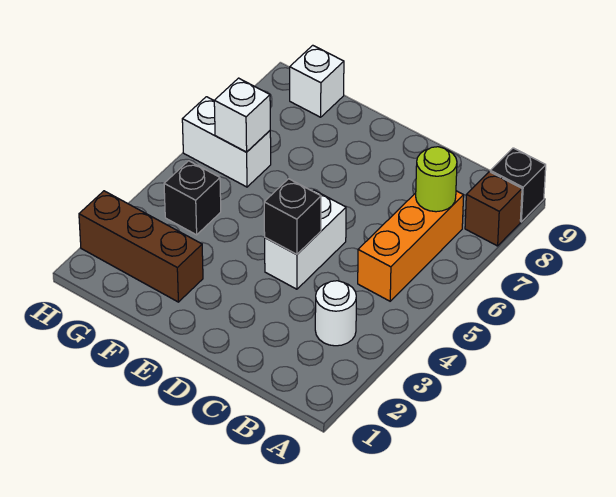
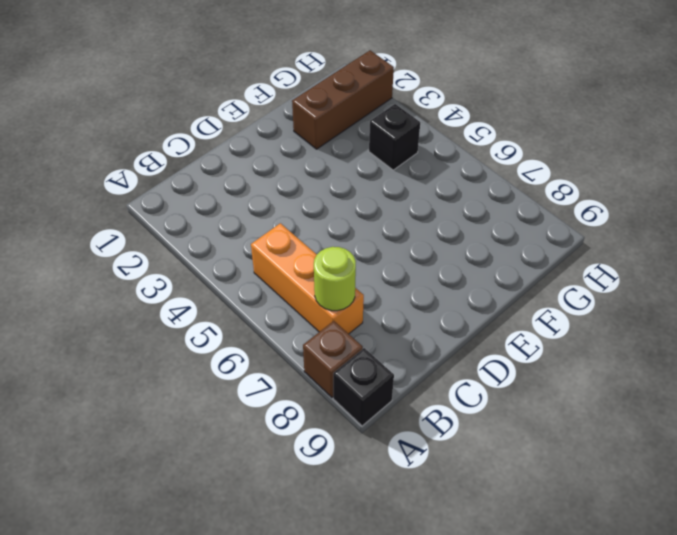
none -> white round brick B3 level 1
none -> white brick D4:D5 level 1
none -> white brick G6:H6 level 1

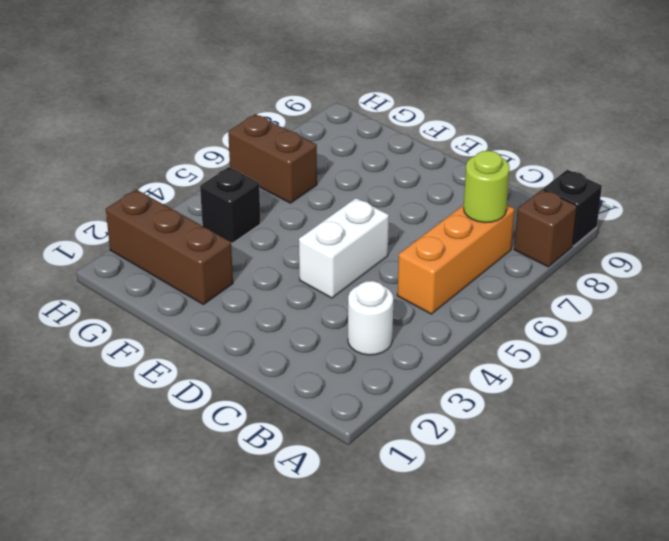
brown brick G6:H6 level 1 -> white brick G6:H6 level 1
none -> white brick G9 level 1
none -> black brick D4 level 2
none -> white brick G6 level 2

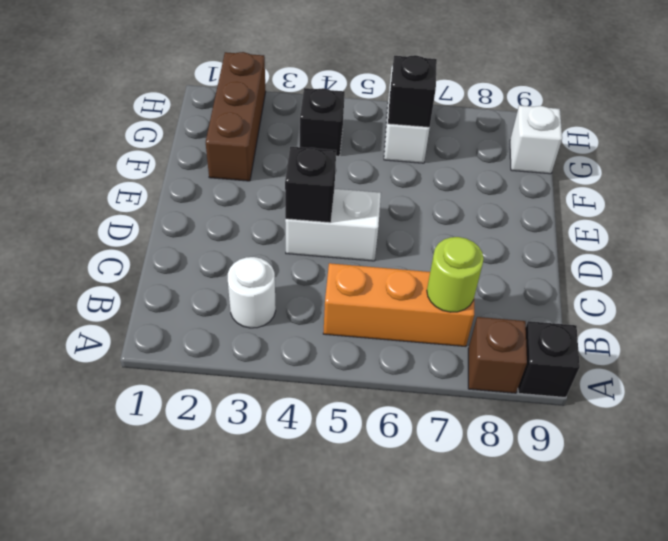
black brick G6 level 2 -> white brick G6 level 2

